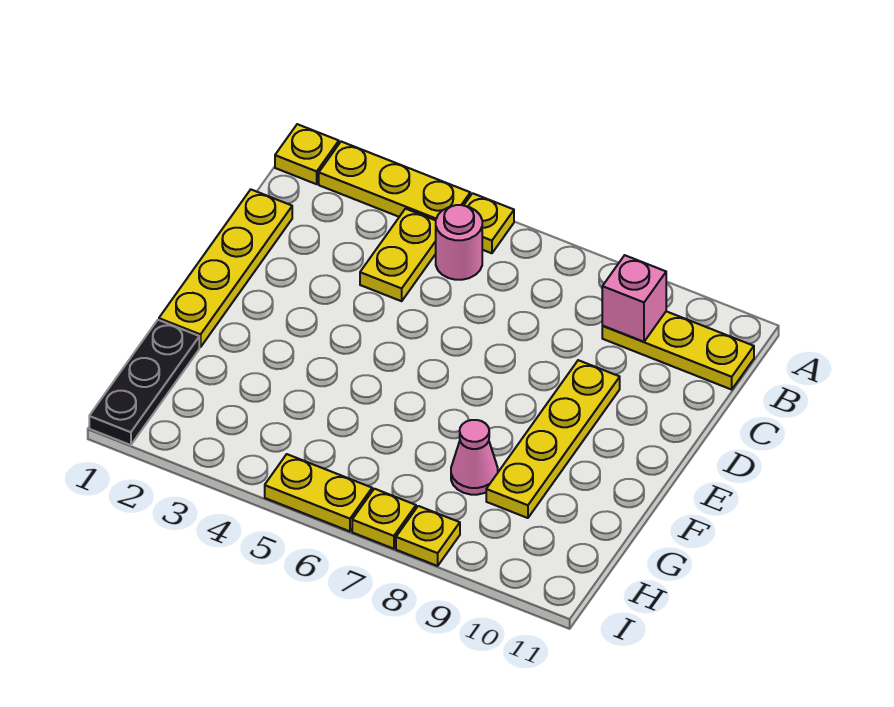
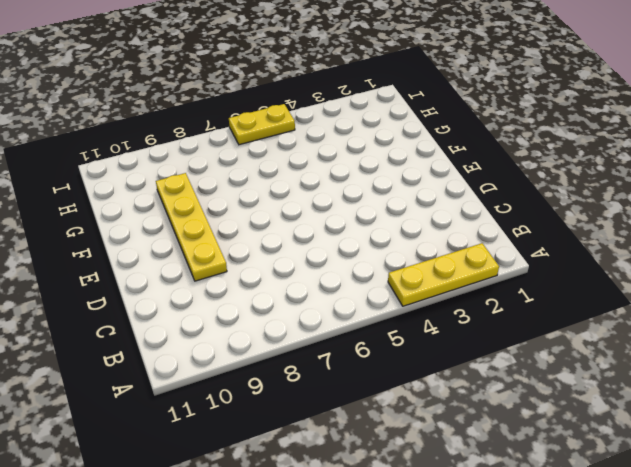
none -> yellow plate A1 level 1
none -> yellow plate A5 level 1
none -> yellow plate B4:C4 level 1

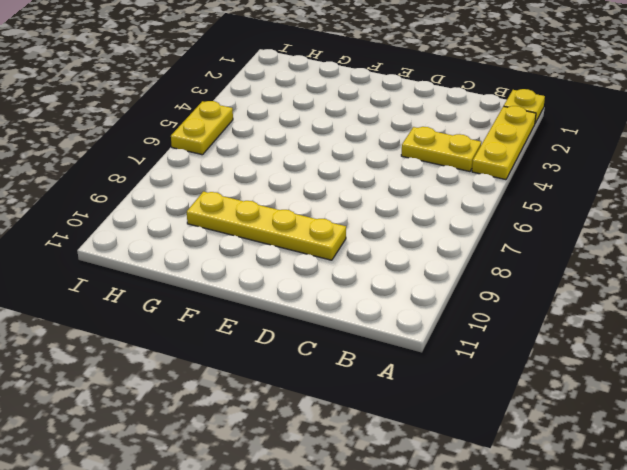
none -> yellow plate A5 level 1
none -> pink round brick B5 level 1
none -> yellow plate B9:B11 level 1

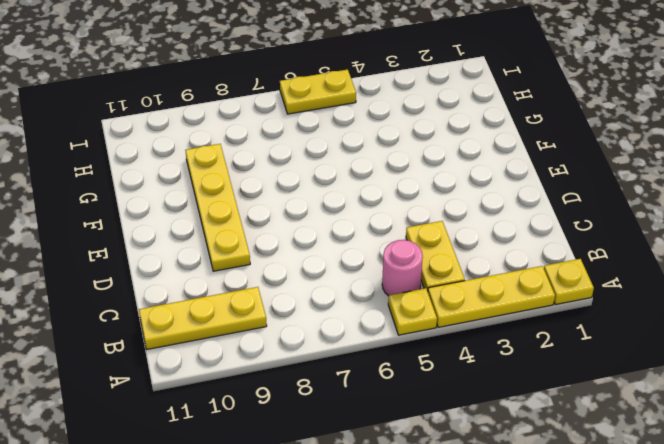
none -> yellow plate C1:F1 level 1
none -> black plate G1:I1 level 1
none -> pink cone G8 level 1

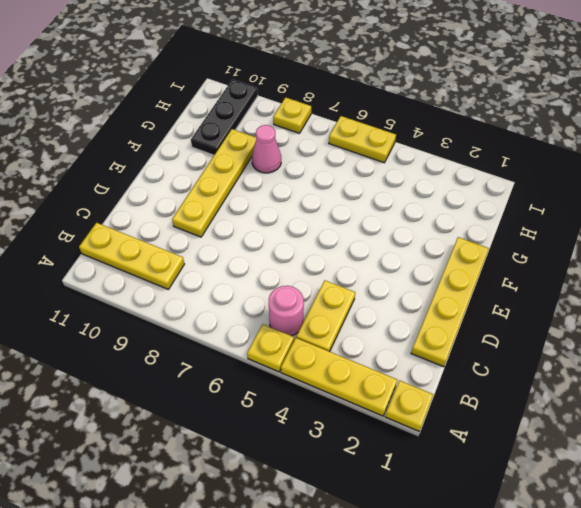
black plate G10:I10 level 1 -> black plate G1:I1 level 1
none -> yellow plate I7 level 1
none -> pink brick B9 level 2

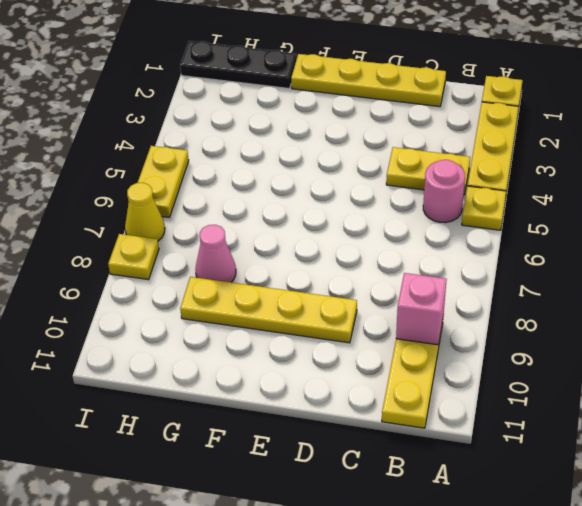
yellow cone I7 level 1 -> yellow plate I7 level 1

